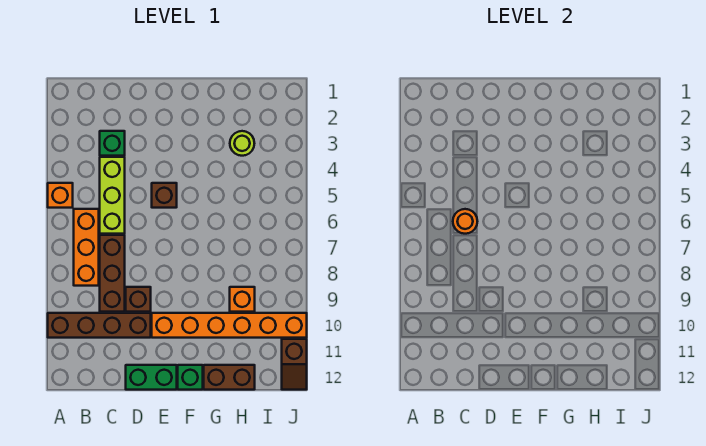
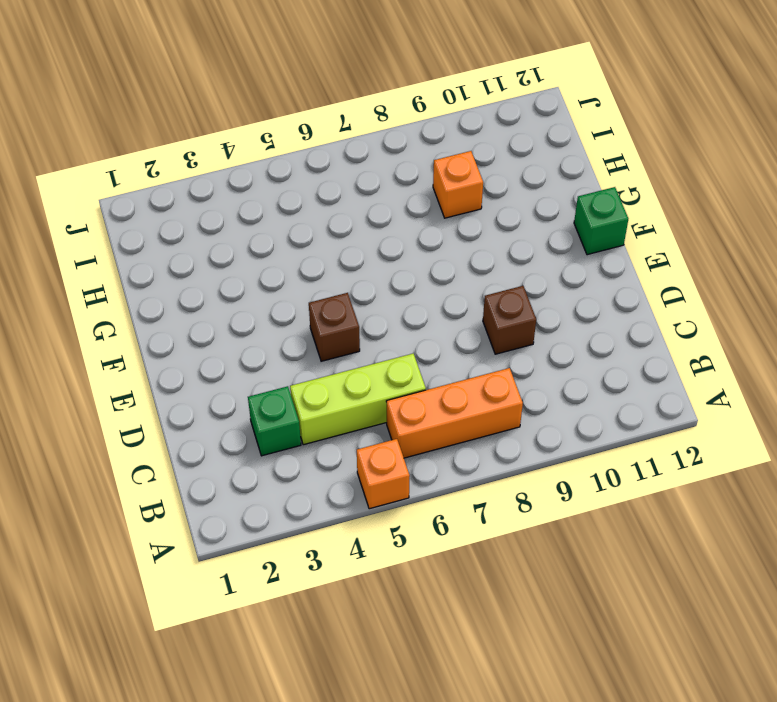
none -> brown brick A10:D10 level 1
none -> brown brick C7:C9 level 1
none -> green brick D12:E12 level 1

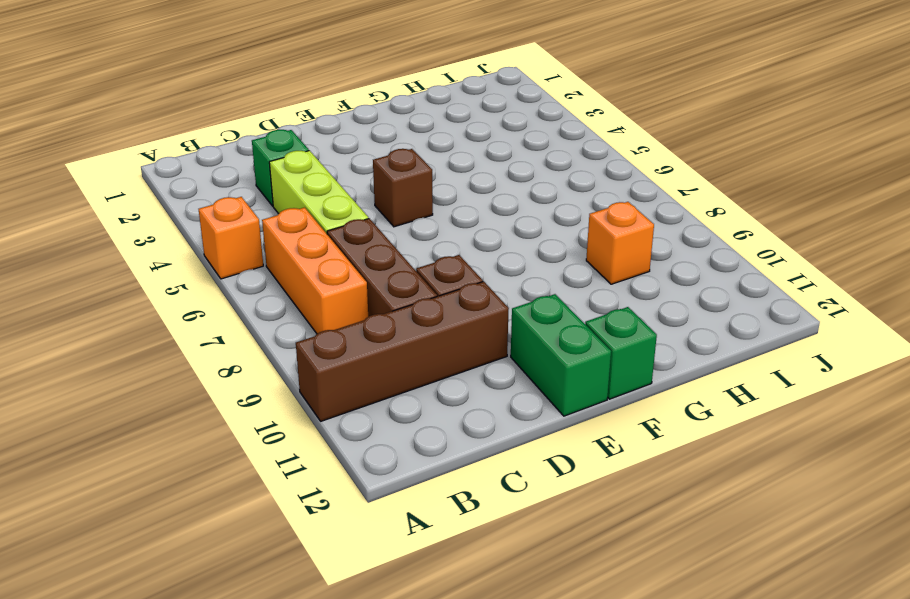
green brick E11:E12 level 1 -> green brick D12:E12 level 1
none -> orange brick E10:J10 level 1
none -> brown brick G12:H12 level 1
none -> lime round brick H3 level 1

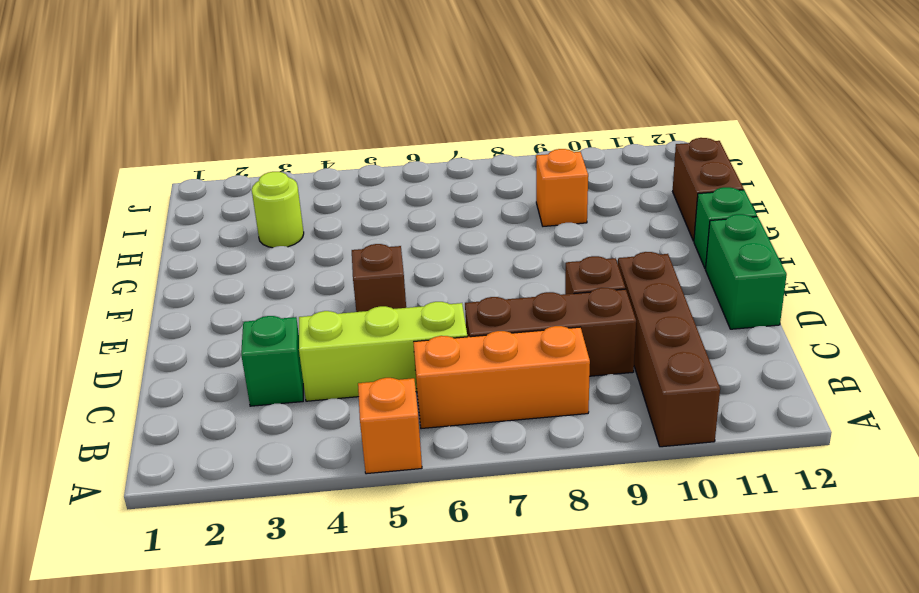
none -> orange brick E10:J10 level 1
none -> brown slope J11:J12 level 1 top 11
none -> orange round brick C6 level 2

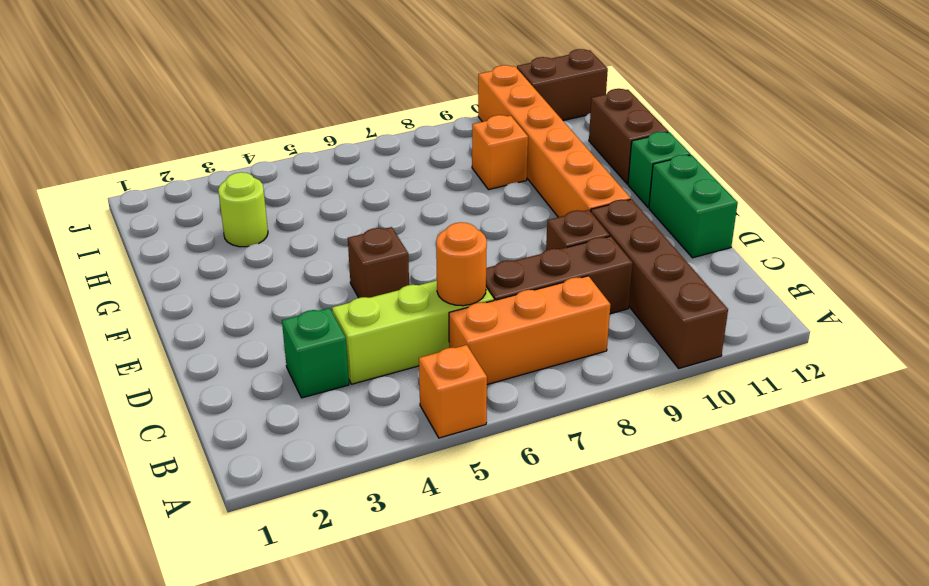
brown brick J11:J12 level 1 -> brown slope J11:J12 level 1 top 11

